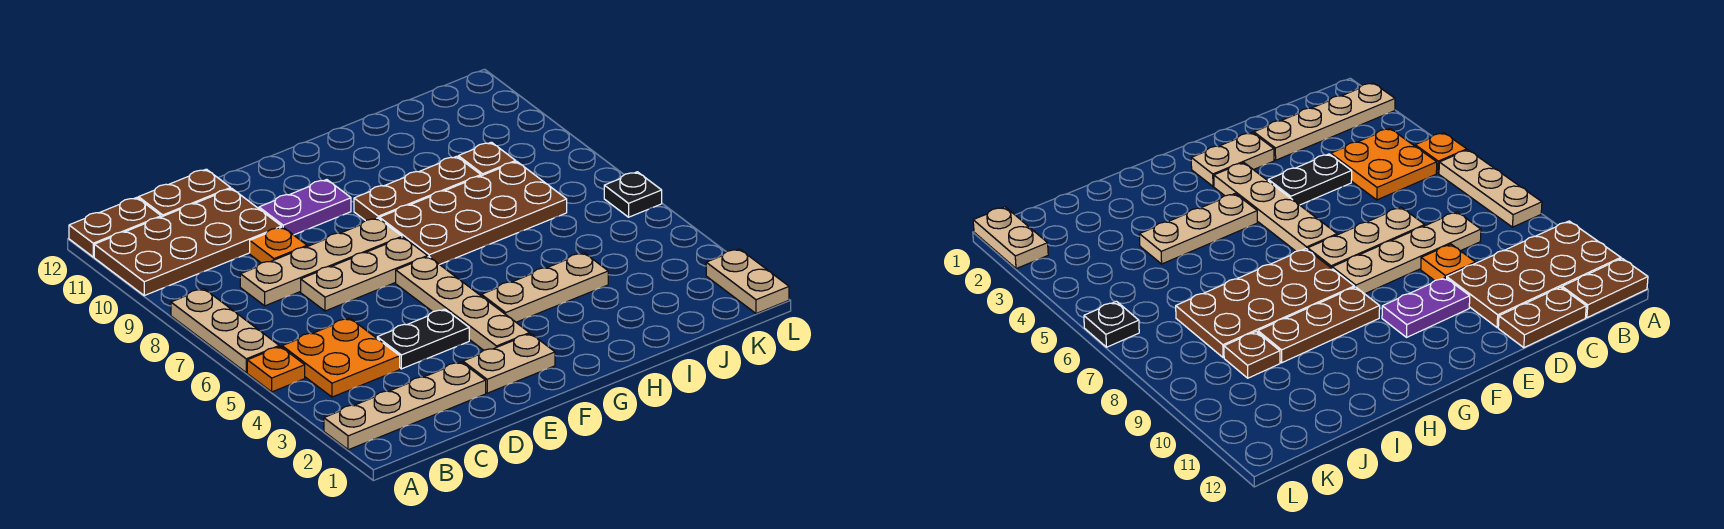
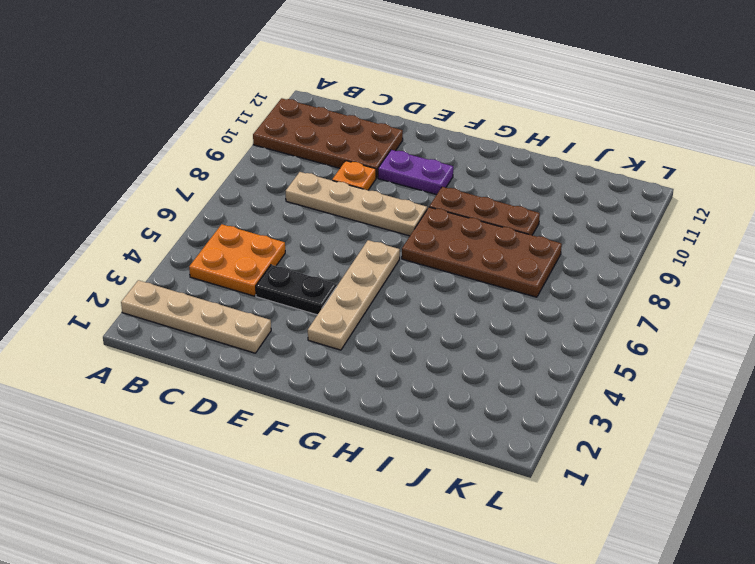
none -> orange plate A5 level 1
none -> tan plate A6:A8 level 1
none -> brown plate A12:B12 level 1

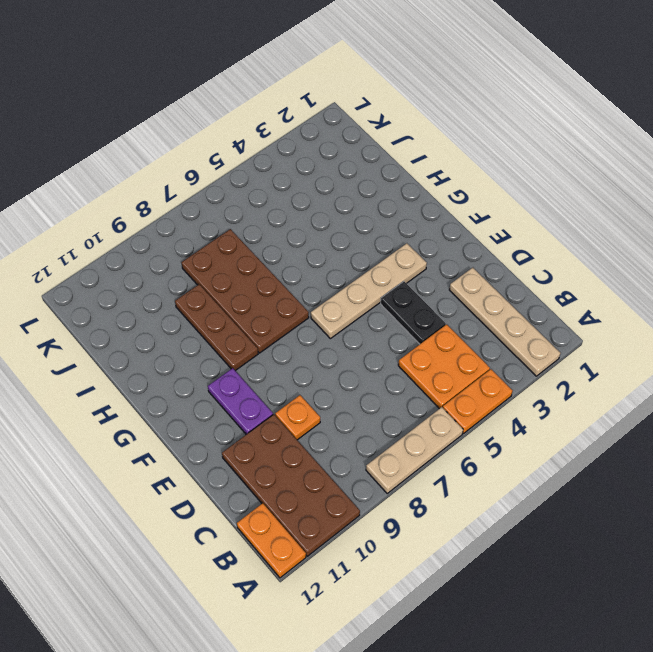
orange plate A4:A5 level 1 -> orange plate A5 level 1
orange plate A12:B12 level 1 -> brown plate A12:B12 level 1
none -> tan plate C8:F8 level 1
none -> brown plate C12:D12 level 1
none -> tan plate D7:F7 level 1

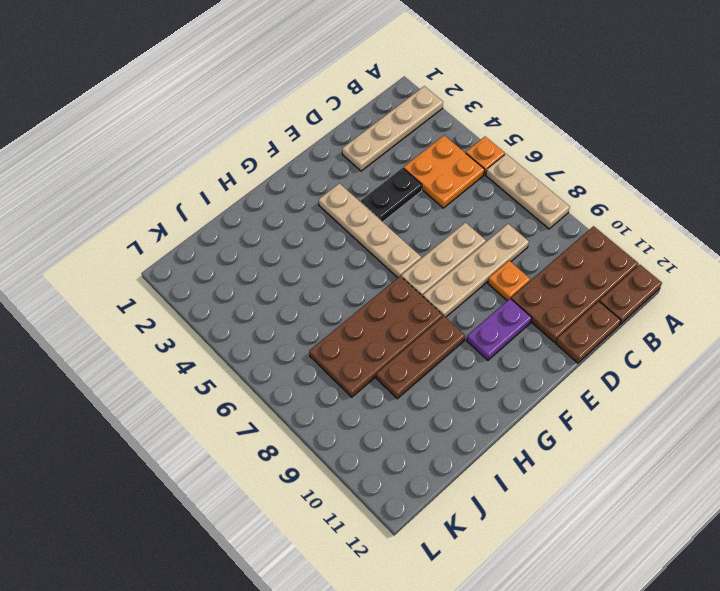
none -> tan plate E2:F2 level 1
none -> tan plate G4:I4 level 1
none -> brown plate J9 level 1

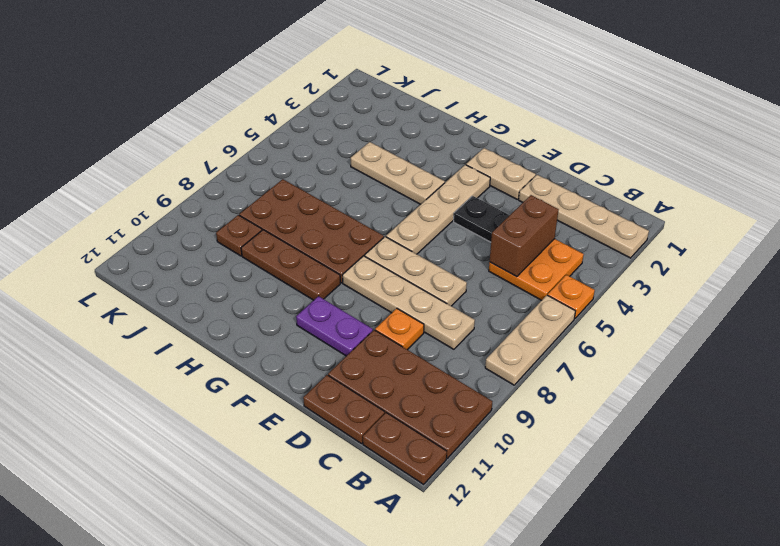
brown brick C4:C5 level 2 -> none
none -> tan plate L1:L2 level 1
none -> black plate L6 level 1

